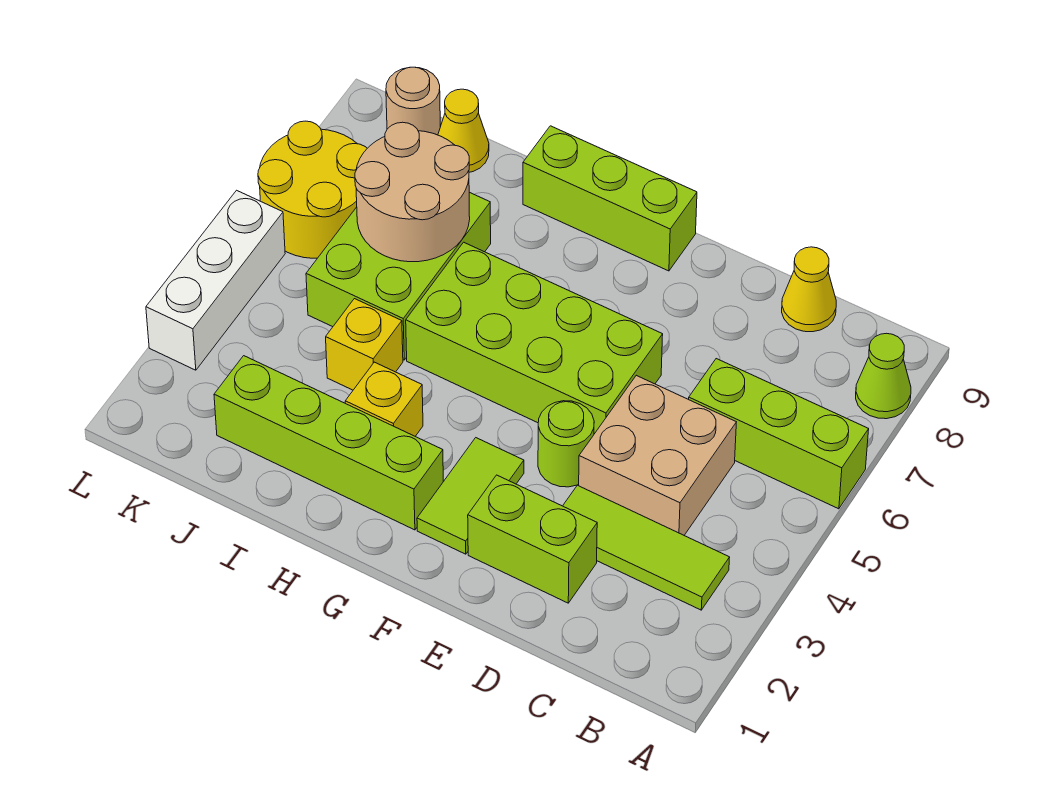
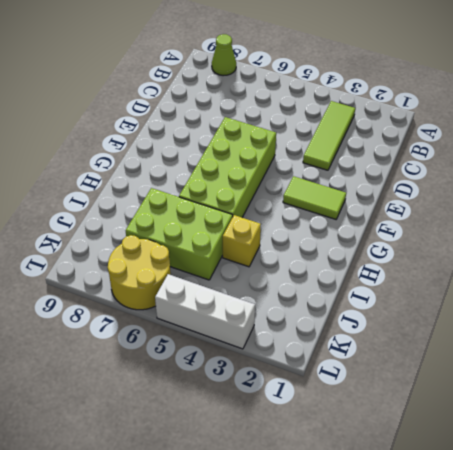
none -> lime brick A6:C6 level 1
none -> tan brick C4:D5 level 1
none -> yellow cone C9 level 1

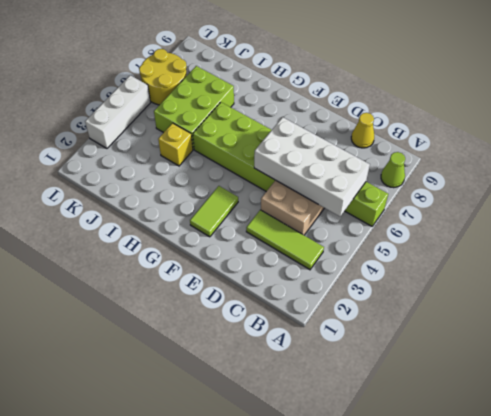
white brick B5:E6 level 2 -> none
none -> lime brick D2:E2 level 1
none -> lime round brick E4 level 1
none -> lime brick F9:H9 level 1

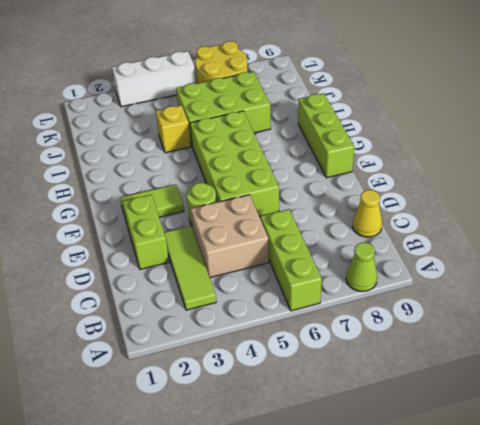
none -> lime brick G2:J2 level 1
none -> yellow brick H3 level 1
none -> yellow cone J9 level 1

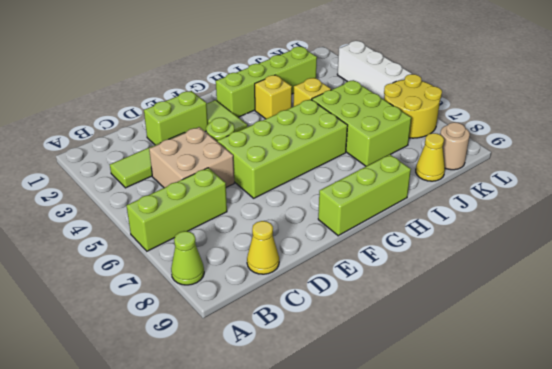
none -> tan round brick I6:J7 level 2

